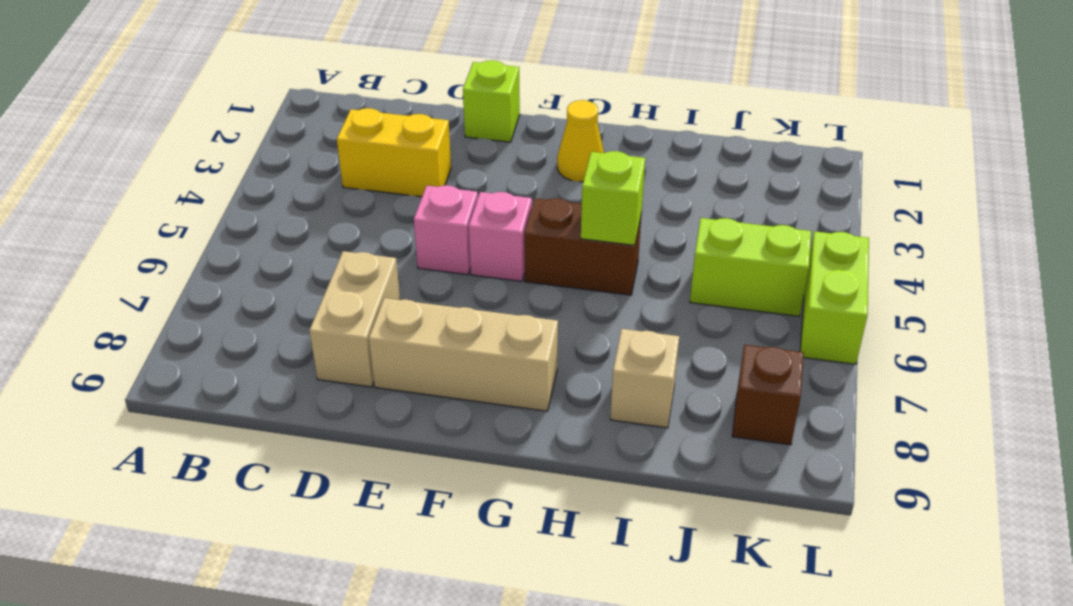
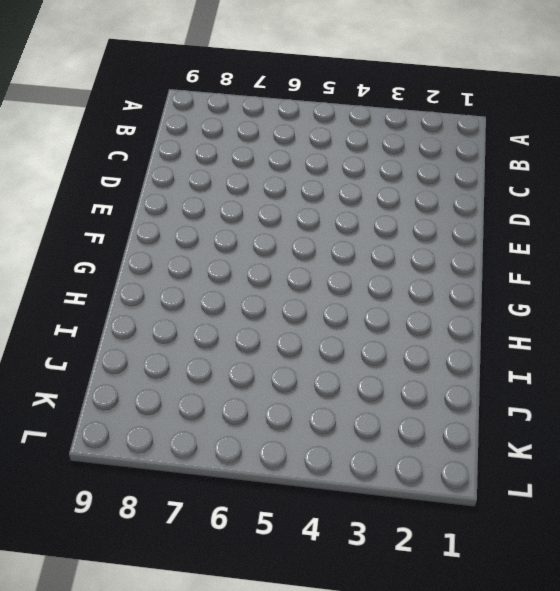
none -> yellow brick C3:D3 level 1
none -> tan brick D7:D8 level 1
none -> lime brick E1 level 1

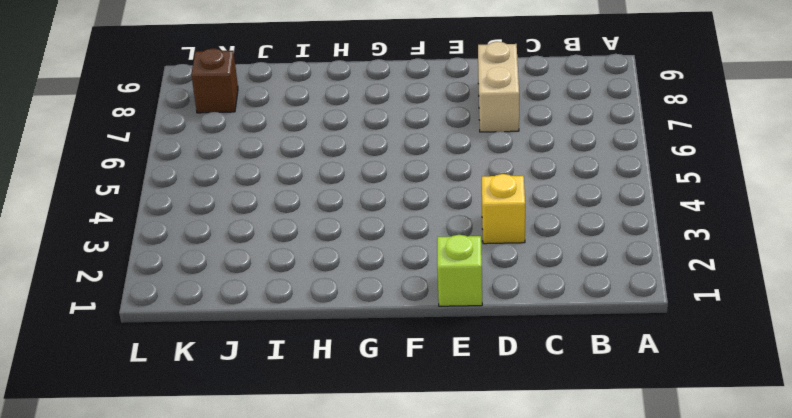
yellow brick D3 level 1 -> yellow brick C3:D3 level 1
none -> pink brick E5 level 1
none -> tan brick E8:G8 level 1
none -> pink brick F5 level 1

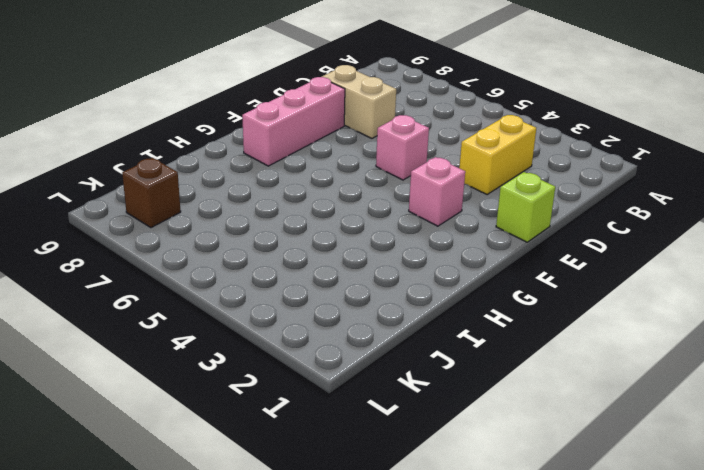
pink brick E8:G8 level 1 -> tan brick E8:G8 level 1
pink brick F3 level 1 -> pink brick F5 level 1
none -> yellow cone G2 level 1
none -> brown brick G5:H5 level 1
none -> tan brick I8 level 1

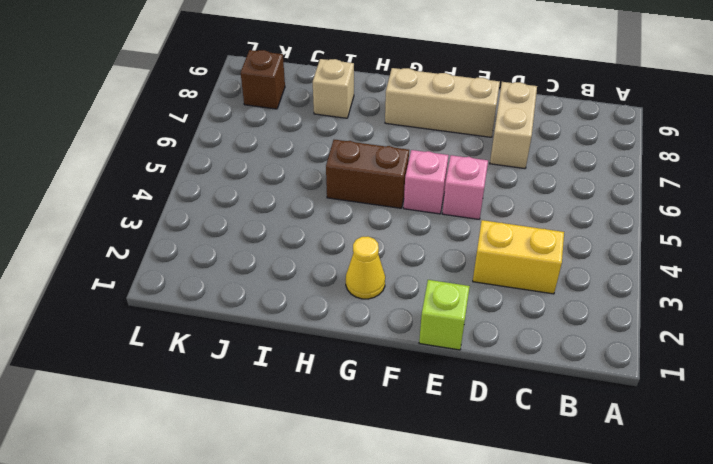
none -> lime brick J5:K5 level 1
none -> lime brick L5:L6 level 1
none -> lime brick H5 level 2

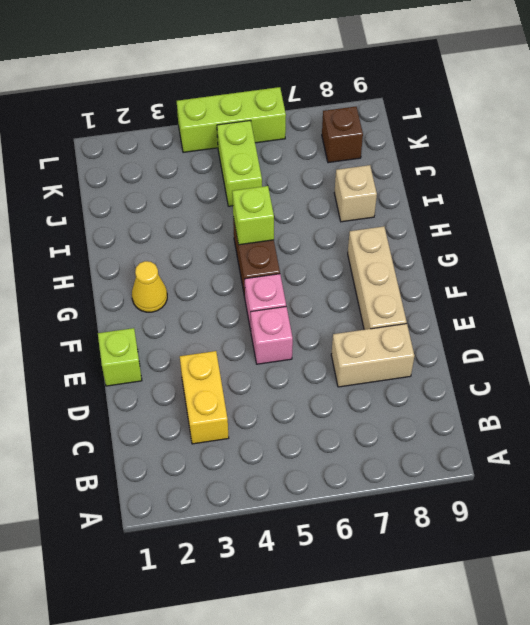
lime brick L4:L6 level 1 -> lime brick L5:L6 level 1

